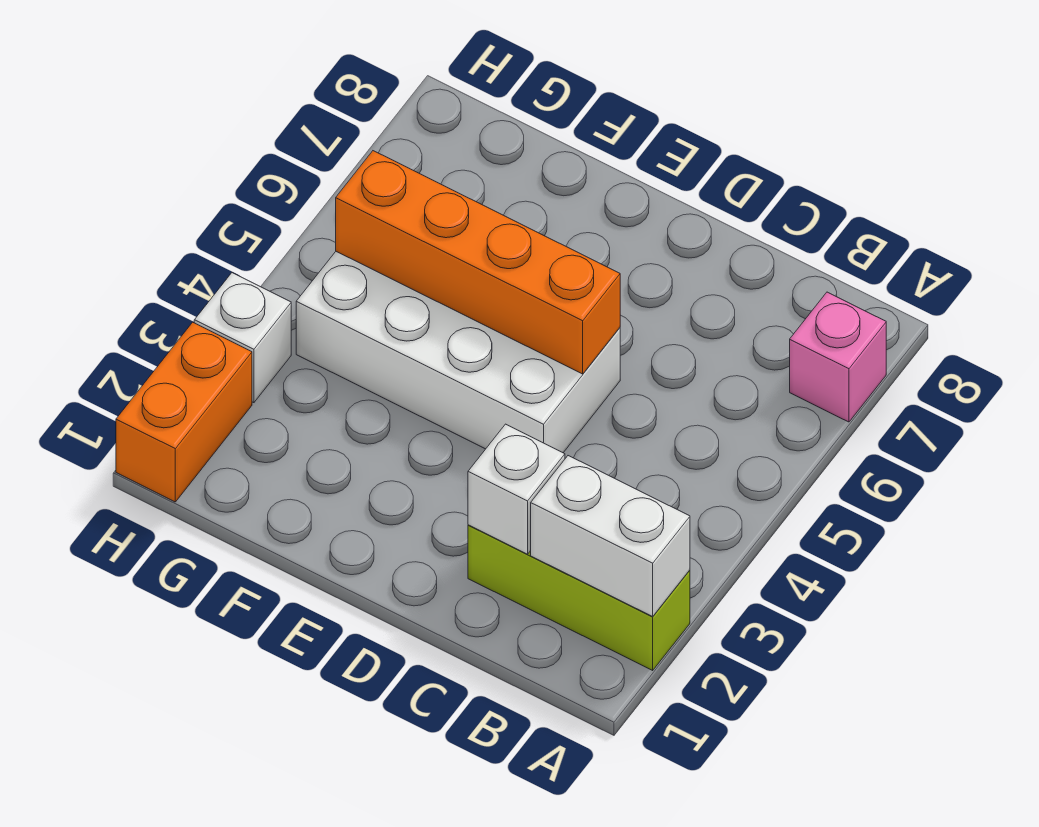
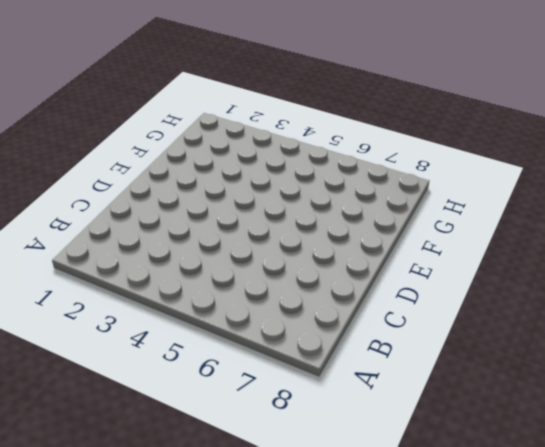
none -> lime brick A2:C2 level 1
none -> pink brick A7 level 1

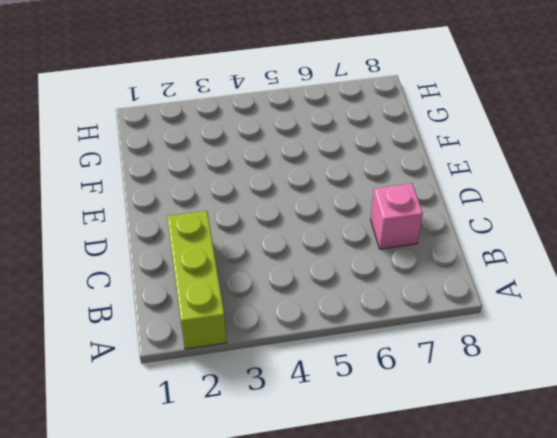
pink brick C7 level 1 -> pink brick A7 level 1
none -> white brick D4:G5 level 1
none -> orange brick H1:H2 level 1

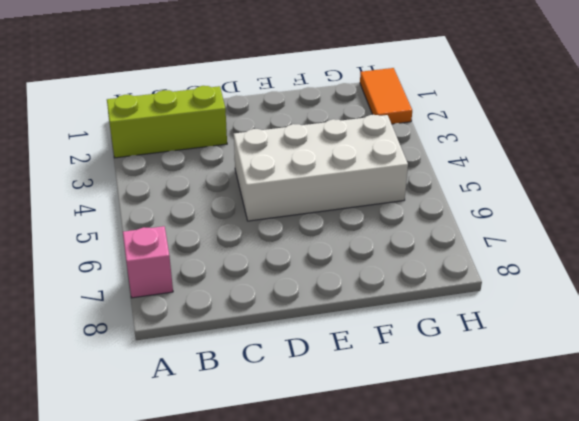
orange tile H1:H2 level 1 -> orange brick H1:H2 level 1
none -> white brick H3 level 1
none -> white brick A2:B2 level 2

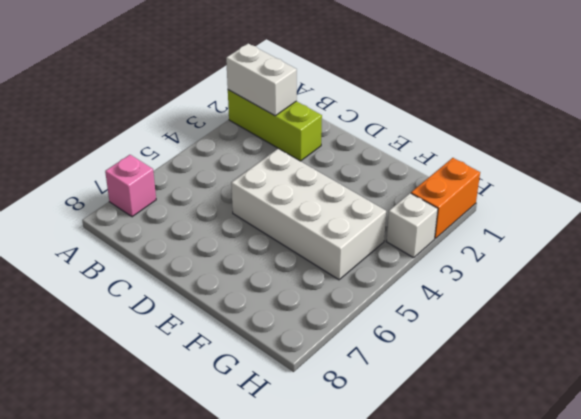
none -> white brick C2 level 2
none -> orange brick D5:G5 level 2

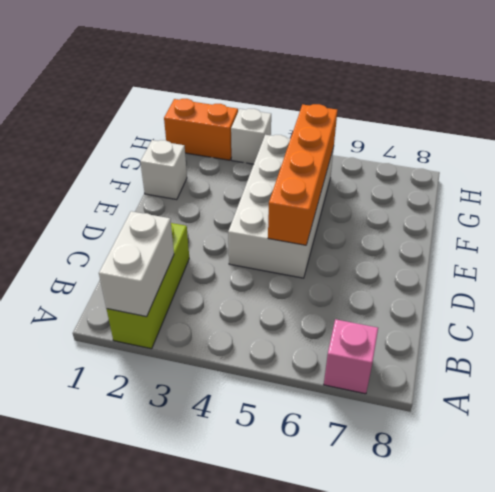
white brick F1 level 1 -> white brick C2 level 2

